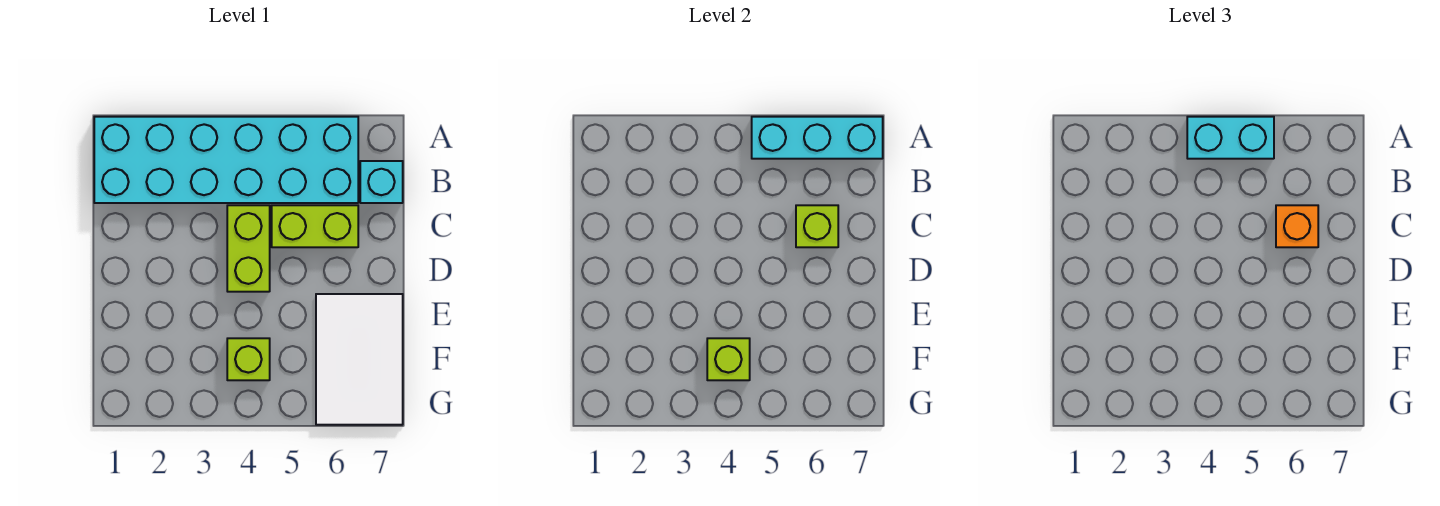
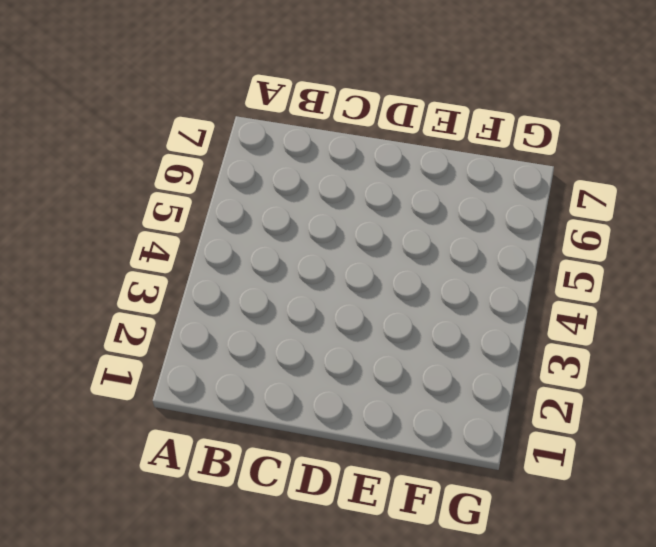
none -> cyan brick A1:B6 level 1
none -> cyan brick B7 level 1

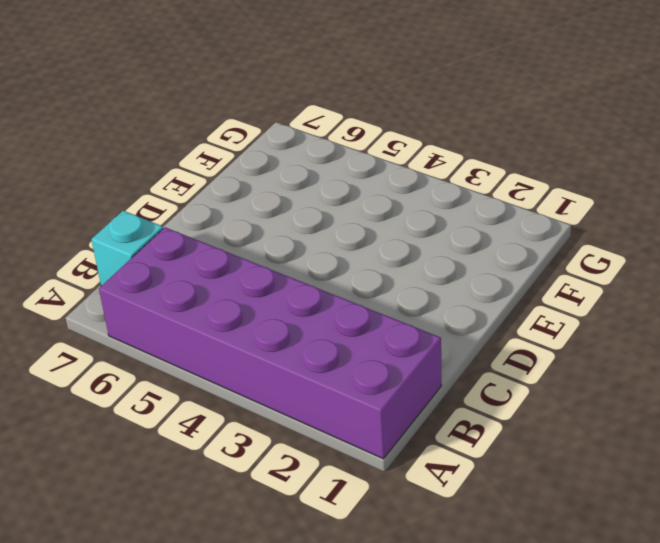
purple brick A1:B6 level 1 -> cyan brick A1:B6 level 1
none -> lime brick C4:D4 level 1
none -> lime brick C5:C6 level 1

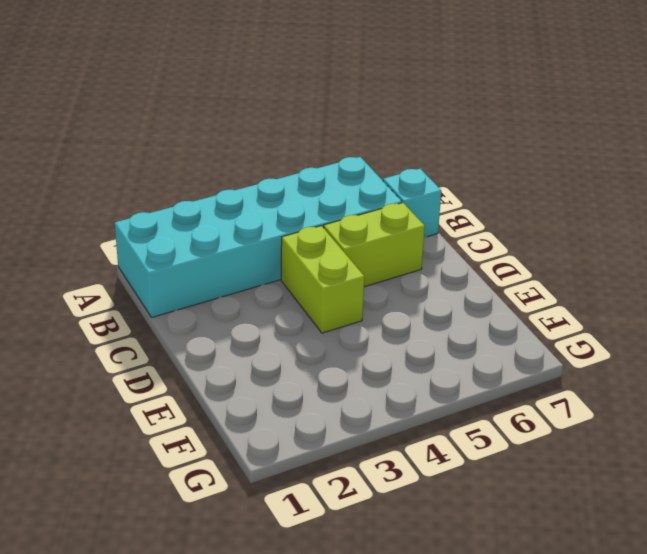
none -> white tile E6:G7 level 1
none -> lime brick F4 level 1

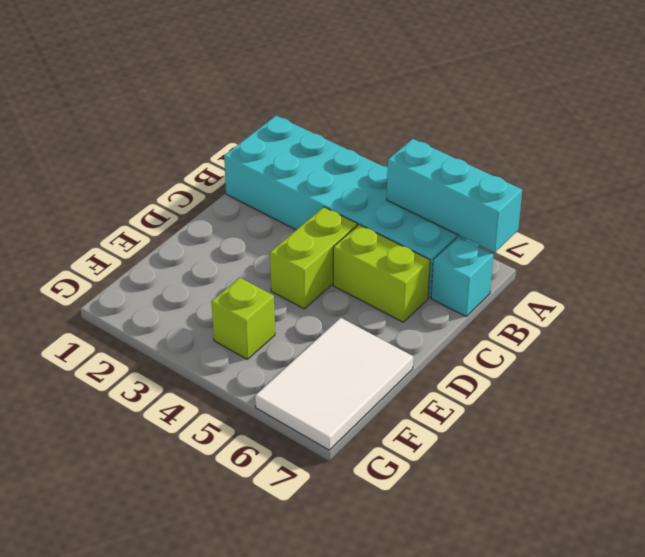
none -> lime brick C6 level 2
none -> lime brick F4 level 2

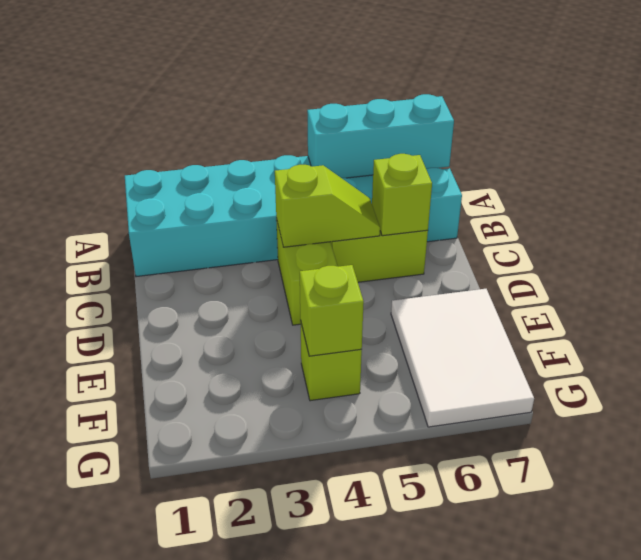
lime slope C4:C5 level 2 top 4 -> none
none -> cyan brick A4:A5 level 3
none -> orange brick C6 level 3

